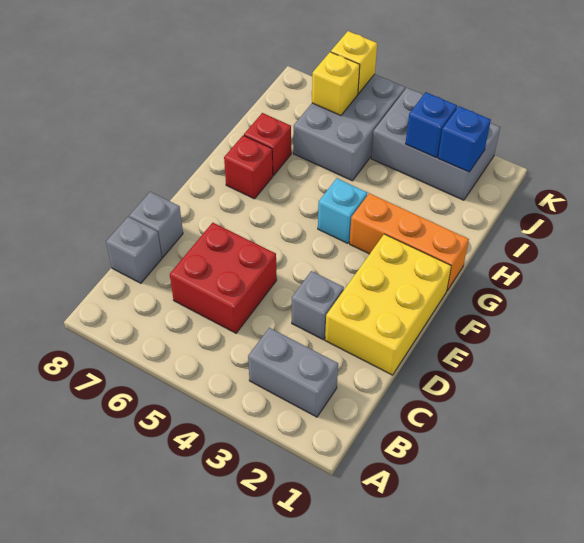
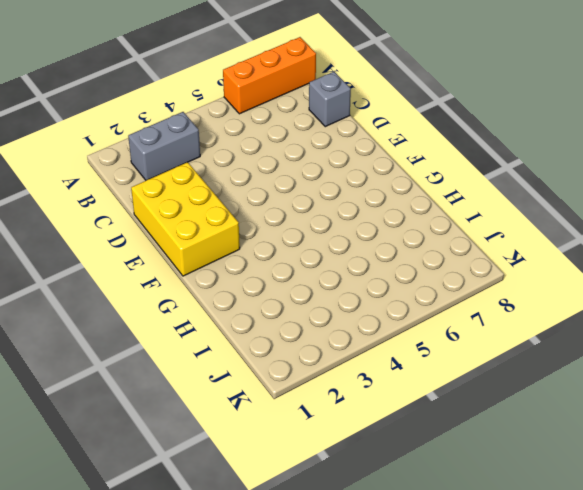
orange brick A6:A8 level 1 -> orange brick G1:G3 level 1
none -> red brick C5:D6 level 1
none -> grey brick D3 level 1
none -> grey brick D8 level 1

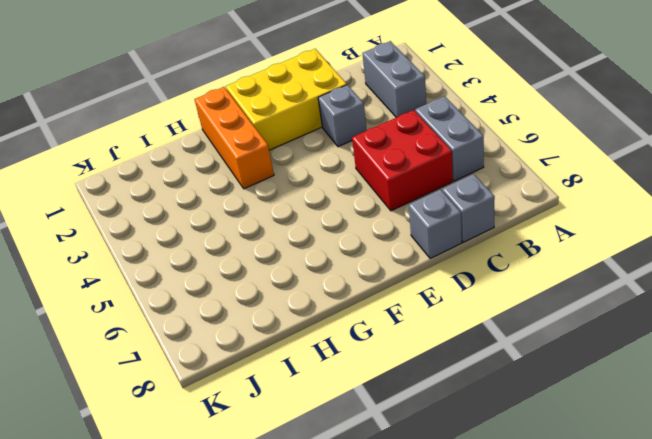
grey brick B5:B6 level 1 -> none
none -> cyan brick G4 level 1
none -> red brick G7 level 1
none -> red brick H7 level 1

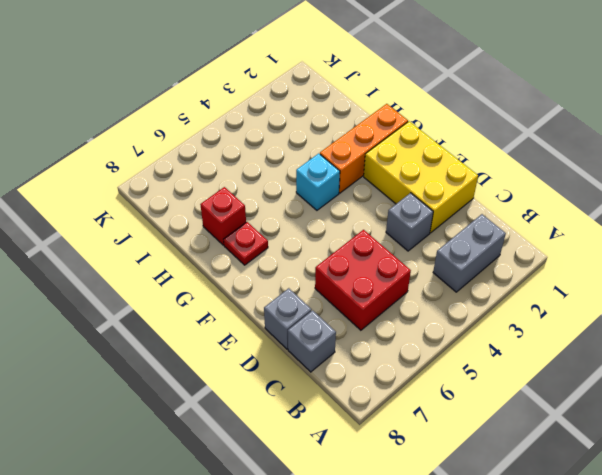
red plate G7 level 1 -> red brick G7 level 1
none -> grey brick I5:K6 level 1
none -> grey brick J2:K4 level 1
none -> blue brick J2 level 2

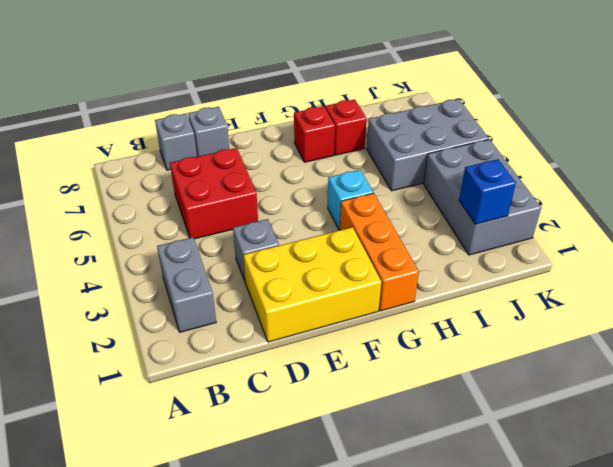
none -> blue brick J3 level 2
none -> yellow brick J6 level 2
none -> yellow brick K6 level 2

